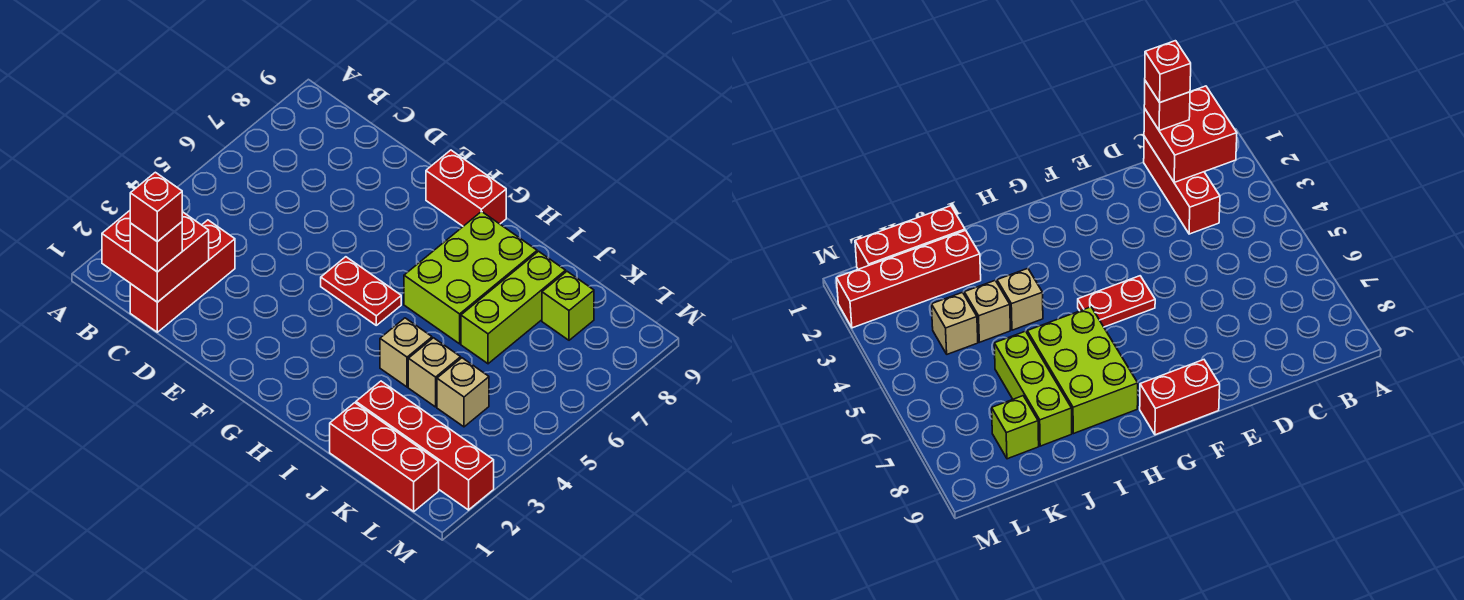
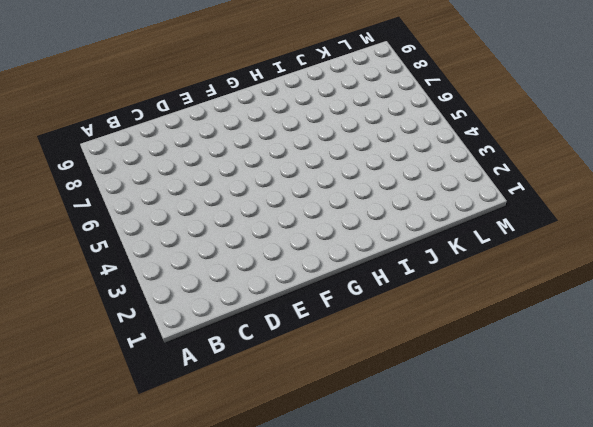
none -> red brick C1:C3 level 1
none -> red plate F5:G5 level 1
none -> red brick F9:G9 level 1

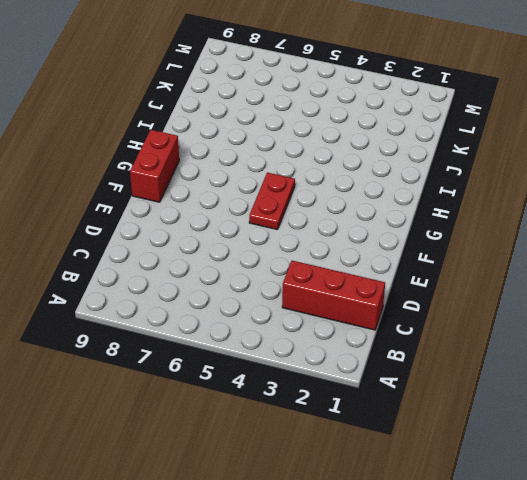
none -> lime brick H6:I8 level 1
none -> tan brick I4 level 1
none -> red brick J1:L1 level 1

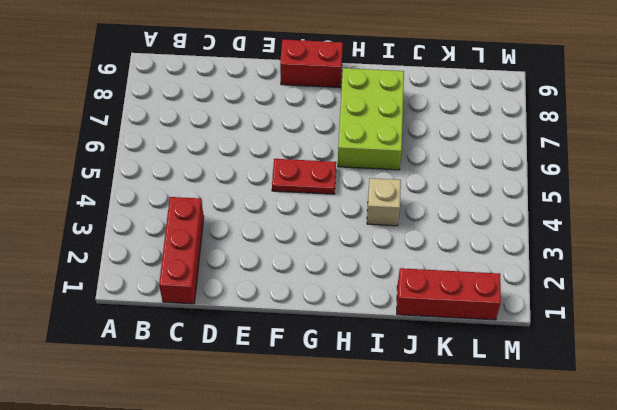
none -> red brick J2:M2 level 1
none -> tan brick J4 level 1
none -> lime brick J6:J8 level 1

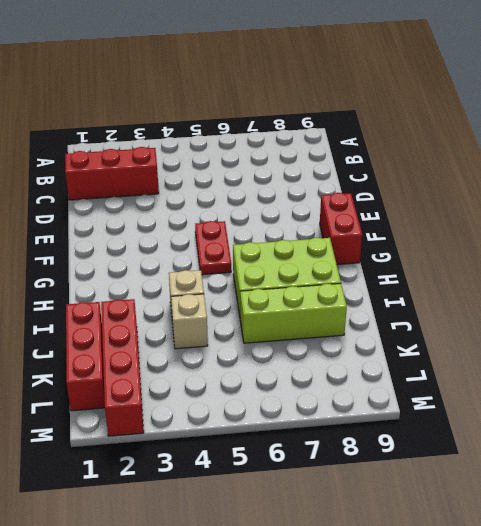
none -> tan brick K4 level 1
none -> lime brick K8 level 1
none -> red brick B1:C2 level 2

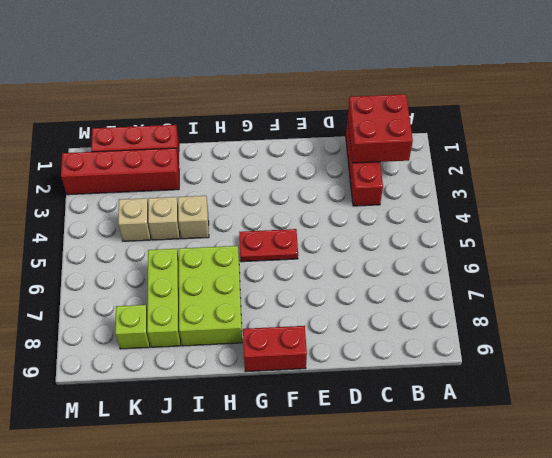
none -> red brick C1 level 3
none -> red brick C1 level 4

